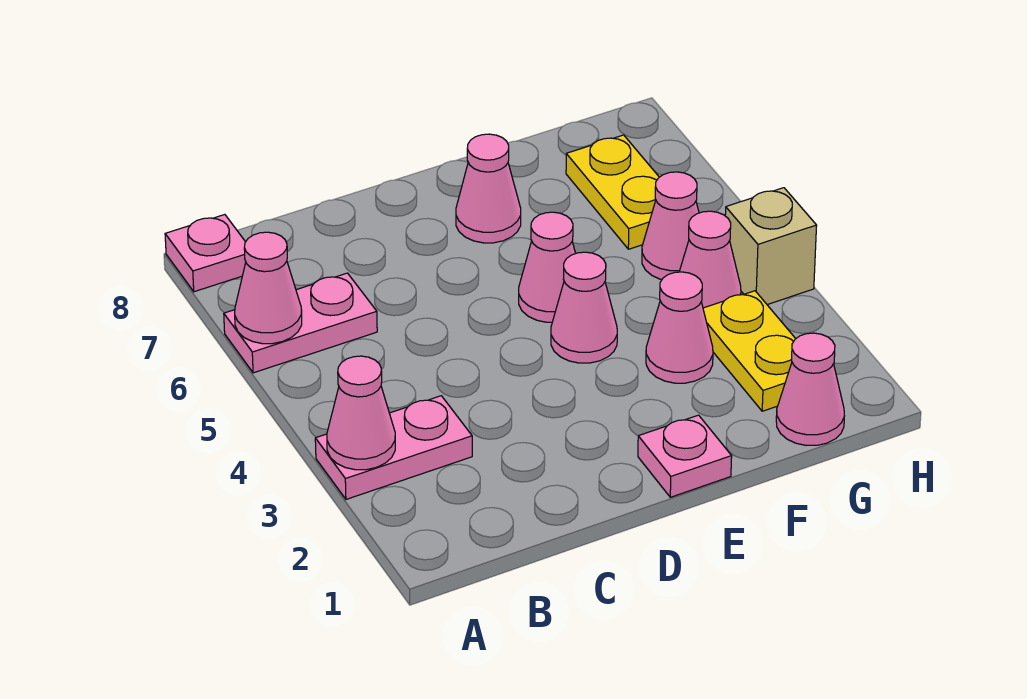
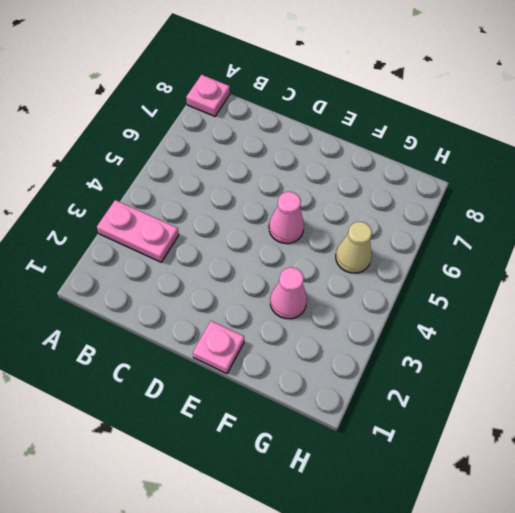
tan cone G5 level 1 -> pink cone G5 level 1
none -> pink plate A6:B6 level 1
none -> pink cone E4 level 1
none -> pink cone E7 level 1

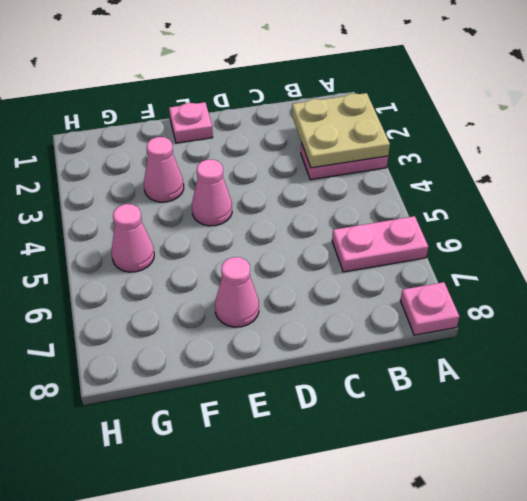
tan plate A2:B3 level 2 -> pink cone A3 level 2
none -> pink cone E5 level 1
none -> pink cone G1 level 1
none -> yellow plate G2:G3 level 1

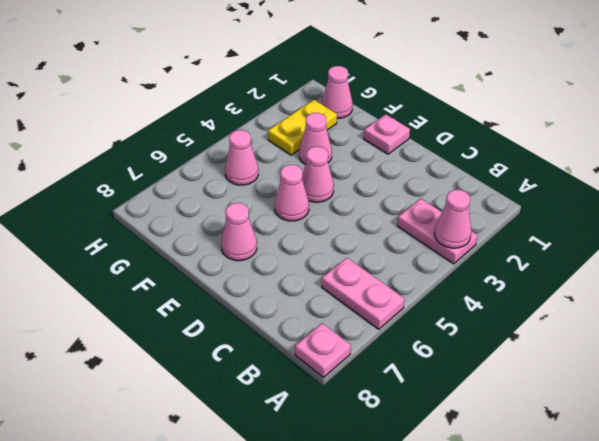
none -> pink cone G4 level 1
none -> yellow plate G6:G7 level 1
none -> tan brick H4 level 1

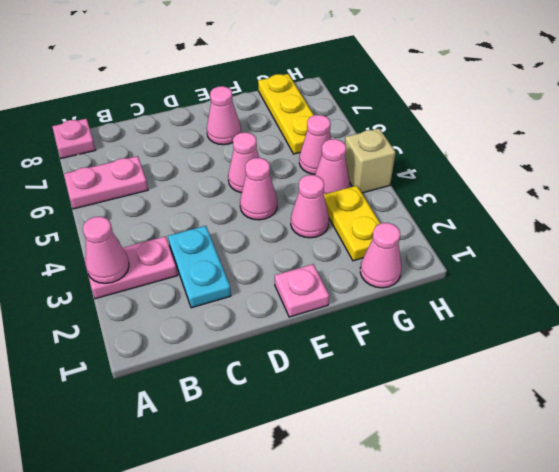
cyan plate C2:C3 level 1 -> none
yellow plate G6:G8 level 1 -> yellow plate G6:G7 level 1
none -> pink cone A6 level 2

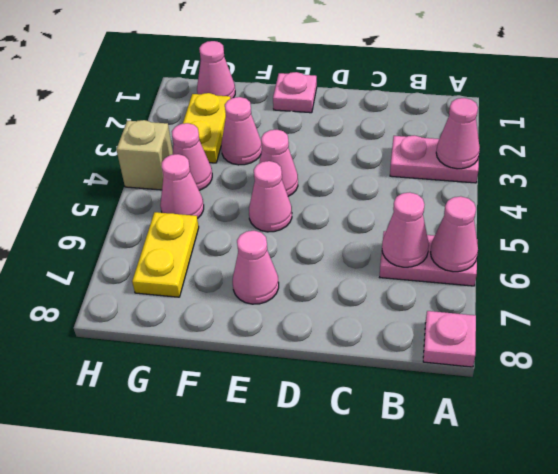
pink cone B6 level 2 -> none

